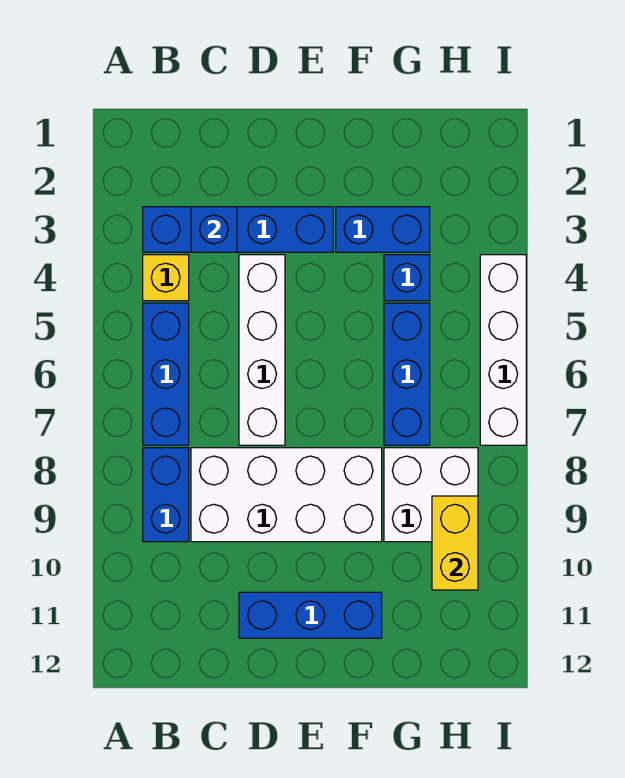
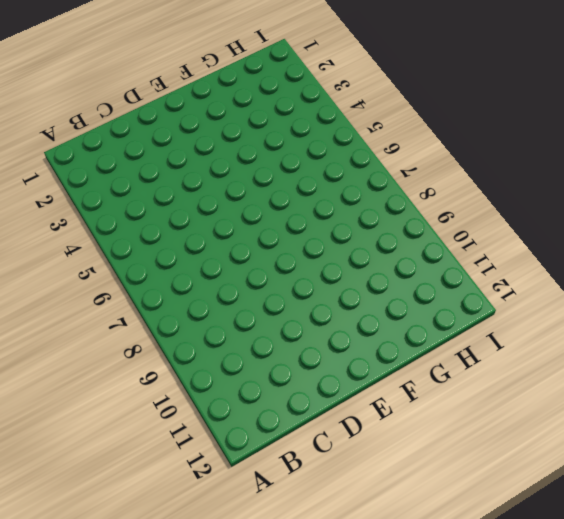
none -> blue brick B3:E3 level 1
none -> yellow brick B4 level 1
none -> blue brick B5:B7 level 1

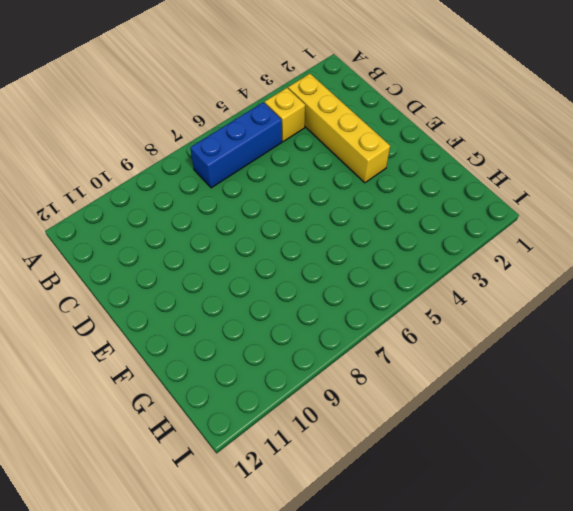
yellow brick B3:E3 level 1 -> blue brick B3:E3 level 1
none -> blue brick B8:B9 level 1
none -> white brick C8:F9 level 1
none -> white brick D4:D7 level 1

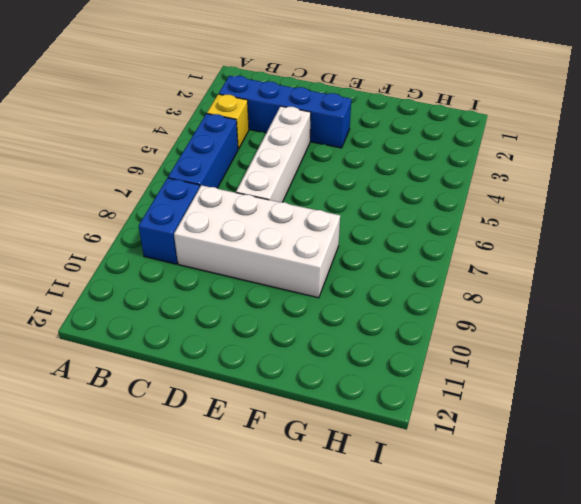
none -> blue brick D11:F11 level 1
none -> blue brick F3:G3 level 1
none -> blue brick G4 level 1

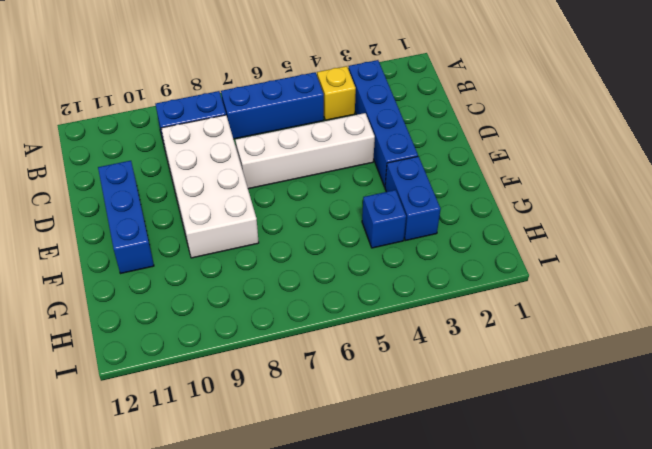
none -> blue brick G5:G7 level 1
none -> white brick G8:H9 level 1
none -> white brick I4:I7 level 1

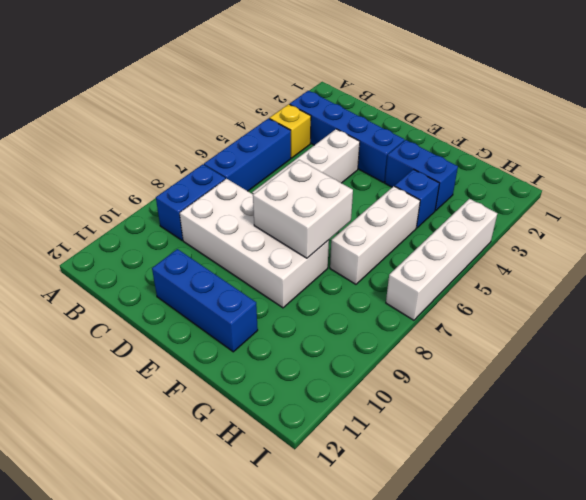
white brick E7:F8 level 2 -> white brick G8:H9 level 1
white brick G5:G7 level 1 -> blue brick G5:G7 level 1
none -> blue brick C3 level 2
none -> yellow brick H9:H10 level 2

